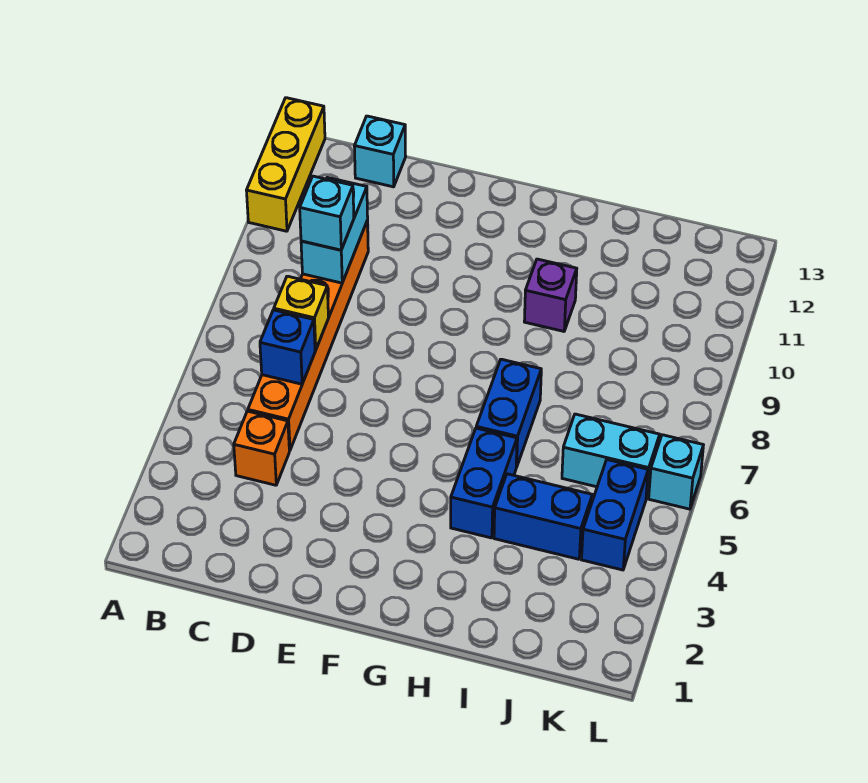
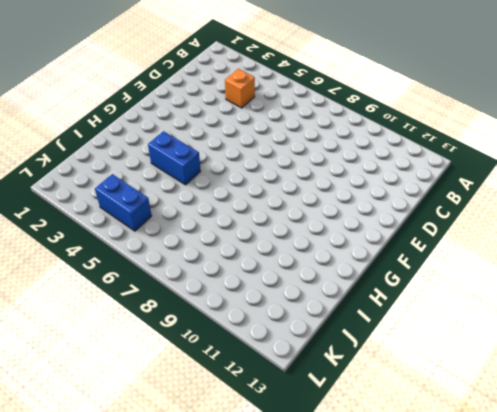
none -> yellow brick A11:A13 level 1
none -> orange brick C5:C10 level 1
none -> cyan brick C13 level 1

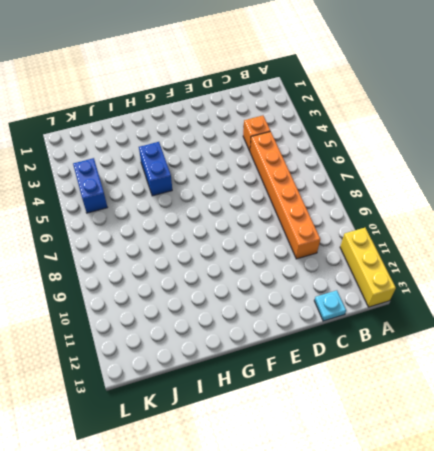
cyan plate C13 level 1 -> cyan brick C13 level 1
none -> blue brick H6:H7 level 1
none -> purple brick H10 level 1
none -> blue brick I4:J4 level 1

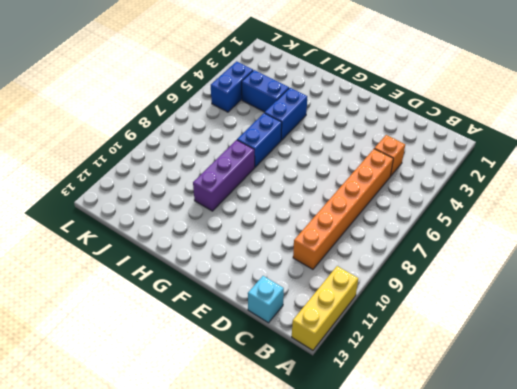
purple brick H8:H10 level 1 -> purple brick H10 level 1
none -> cyan brick J6:K6 level 1
none -> cyan brick L6 level 1
none -> blue brick C6 level 2

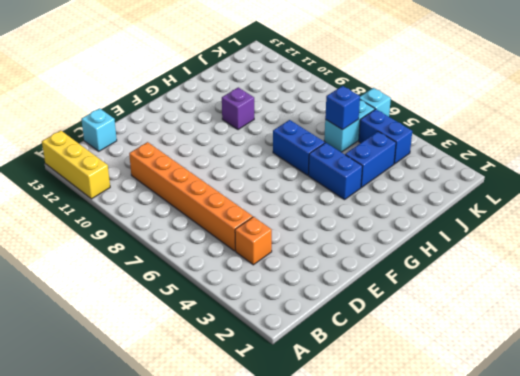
blue brick J6 level 2 -> blue brick C6 level 2
none -> yellow brick C7 level 2
none -> cyan brick C9:C10 level 2
none -> cyan brick C9 level 3

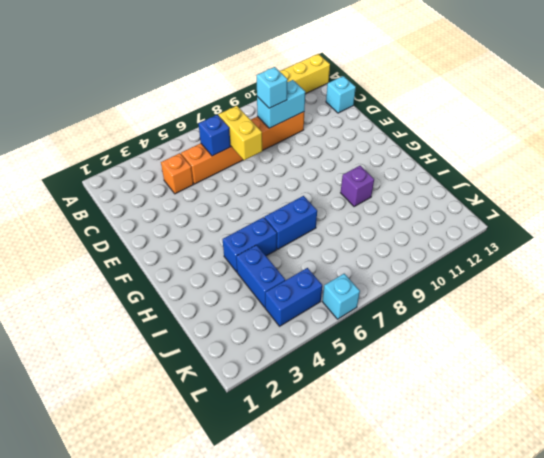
yellow brick C7:D7 level 2 -> yellow brick C7 level 2
none -> cyan brick J6:K6 level 1

